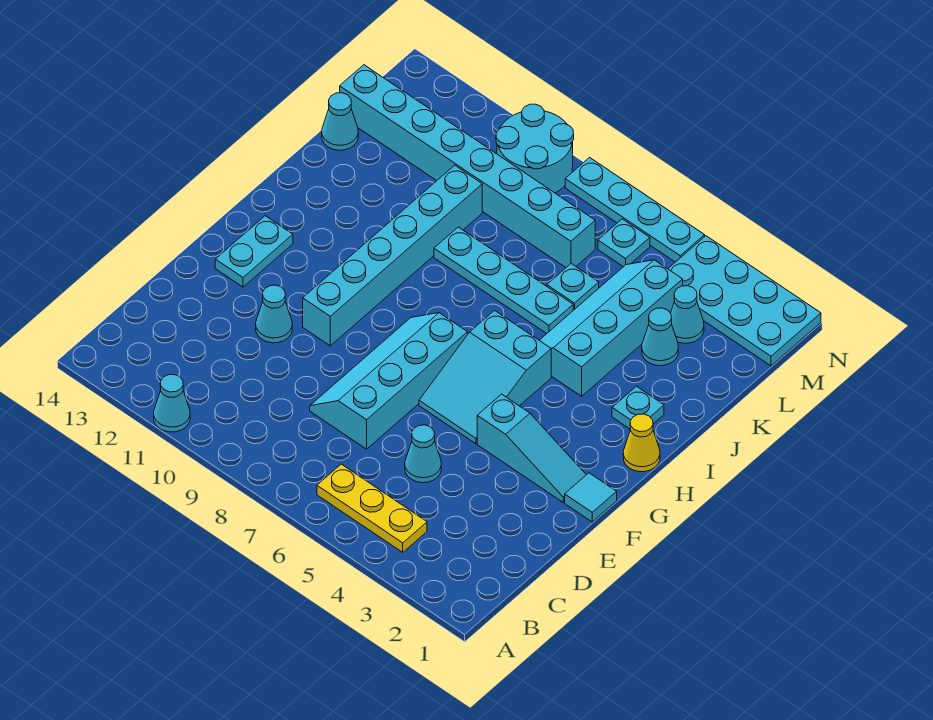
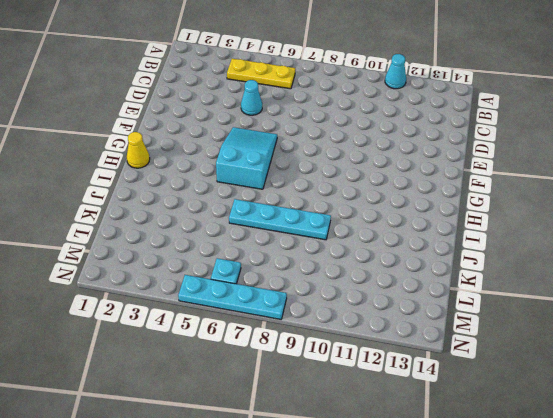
none -> cyan slope D7:G8 level 1 top 7
none -> cyan cone E11 level 1
none -> cyan tile F1 level 1

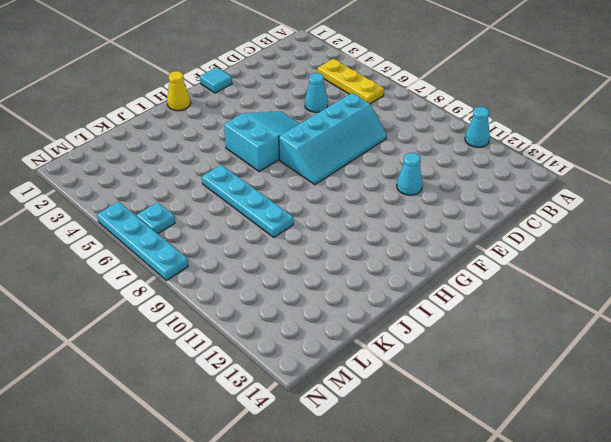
none -> cyan slope F2:F4 level 1 top 4
none -> cyan brick F10:K10 level 1
none -> cyan plate F13:G13 level 1

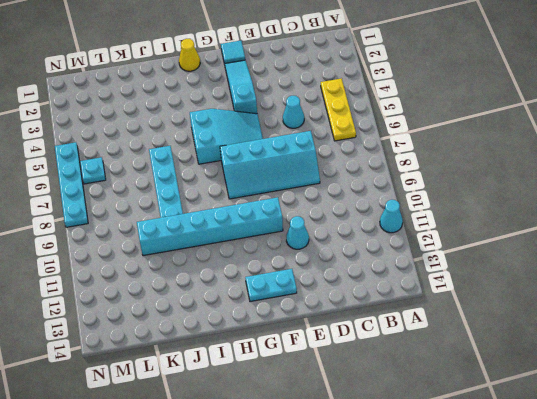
none -> cyan plate I2 level 1
none -> cyan slope I4:L5 level 1 top 4
none -> cyan cone K3 level 1

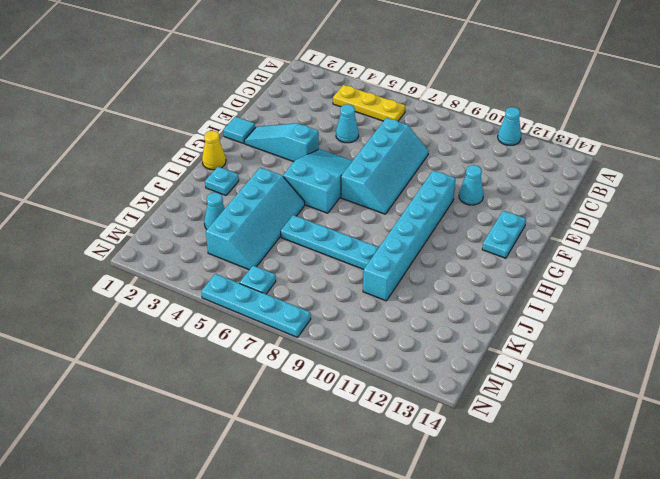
none -> cyan plate K6 level 1
none -> cyan cone K14 level 1
none -> cyan cone L3 level 1

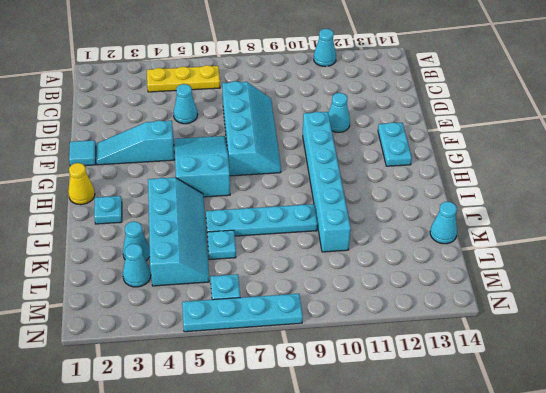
none -> cyan brick L7:L14 level 1
none -> cyan plate M1:N4 level 1
none -> cyan round brick M9:N10 level 1

